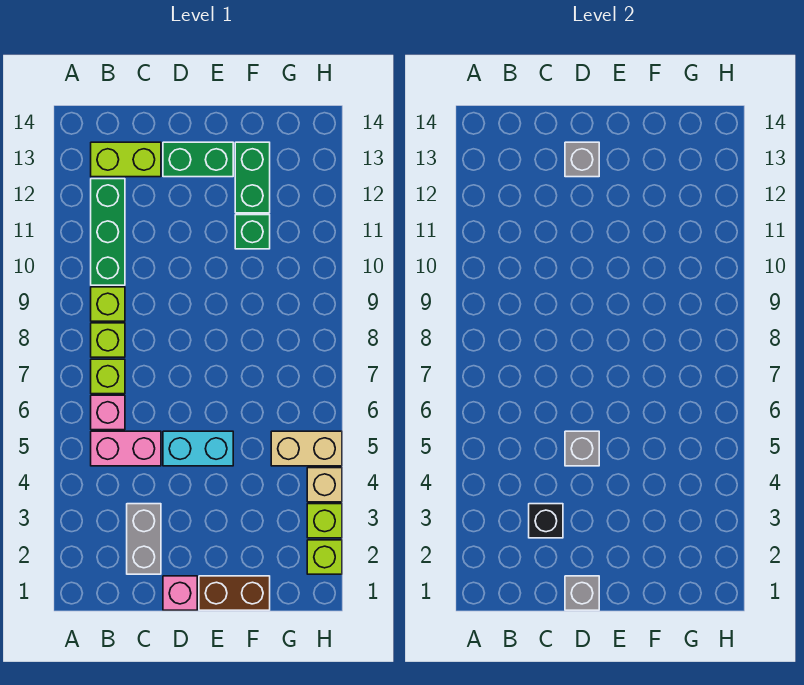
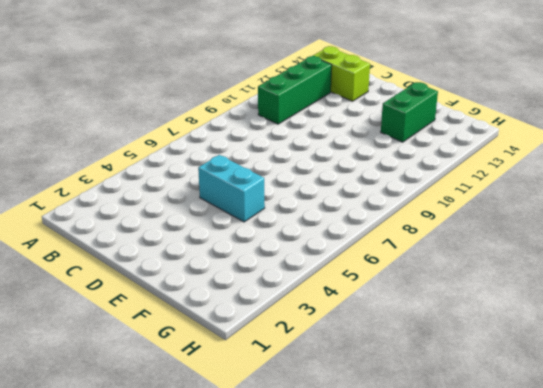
none -> pink brick B5:C5 level 1
none -> pink brick B6 level 1
none -> lime brick B7 level 1

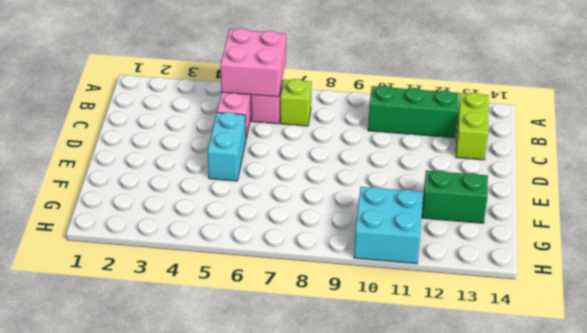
pink brick A5:B6 level 2 -> none
cyan brick G10:H11 level 1 -> none
none -> lime brick B8 level 1
none -> lime brick B9 level 1
none -> grey brick C2:C3 level 1

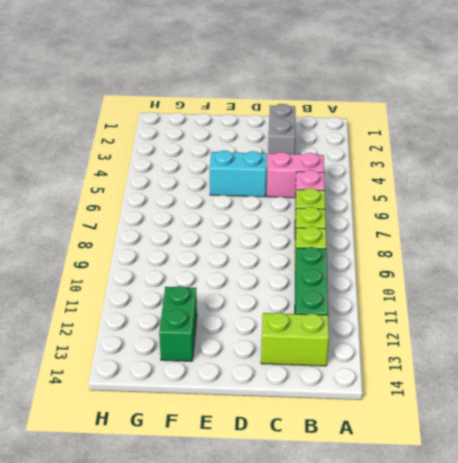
none -> pink brick D1 level 1
none -> green brick D13:E13 level 1
none -> brown brick E1:F1 level 1

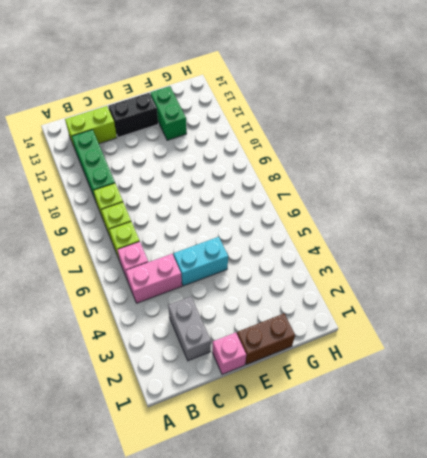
black brick D13:E13 level 1 -> green brick D13:E13 level 1
none -> green brick F11 level 1
none -> tan brick G5:H5 level 1
none -> lime brick H2 level 1

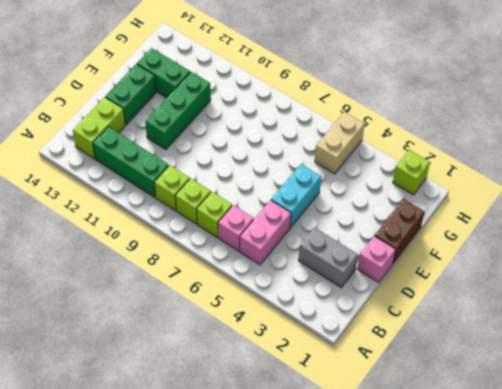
green brick D11:F11 level 1 -> green brick F11 level 1
none -> lime brick H3 level 1
none -> tan brick H4 level 1
none -> black brick C3 level 2

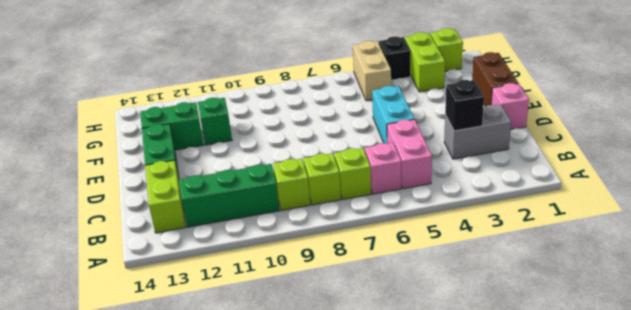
lime brick G3:H3 level 1 -> lime brick H3 level 1
black brick H4 level 1 -> tan brick H4 level 1
none -> grey brick D1 level 2
none -> grey brick D5 level 2
none -> grey brick D13 level 2

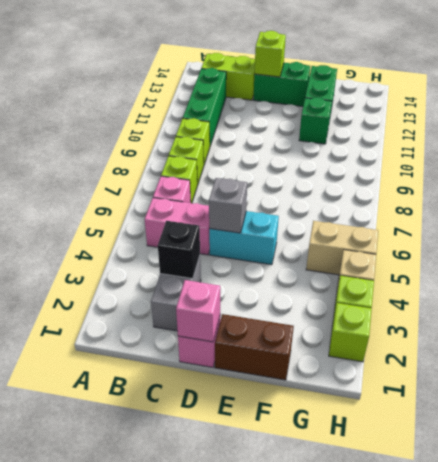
pink brick D1 level 2 -> grey brick D1 level 2
lime brick D13 level 2 -> grey brick D13 level 2

